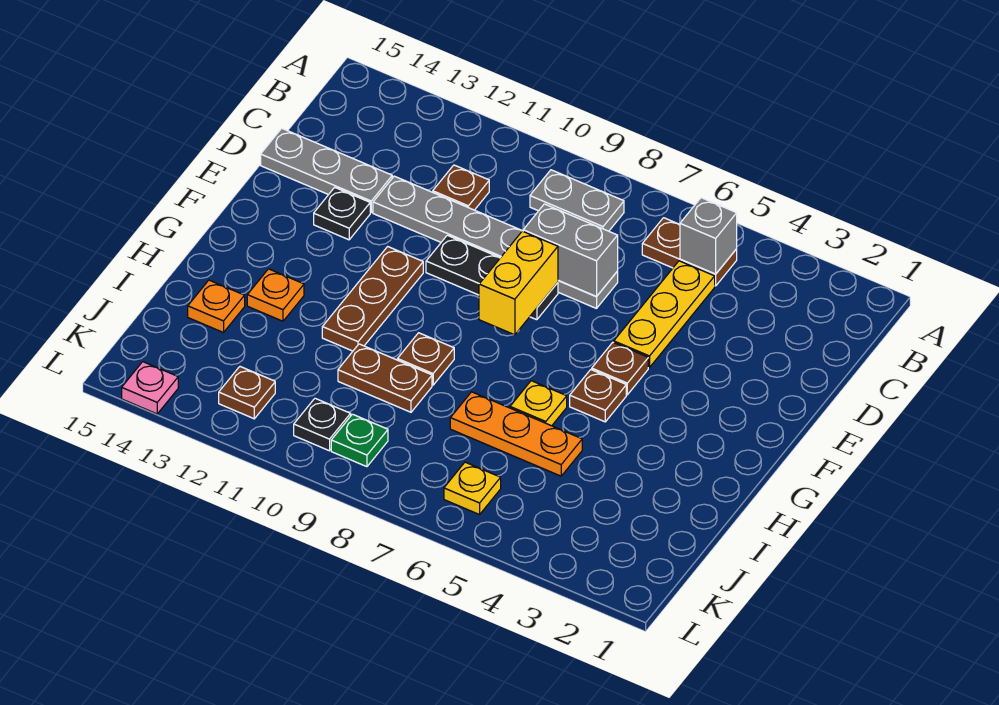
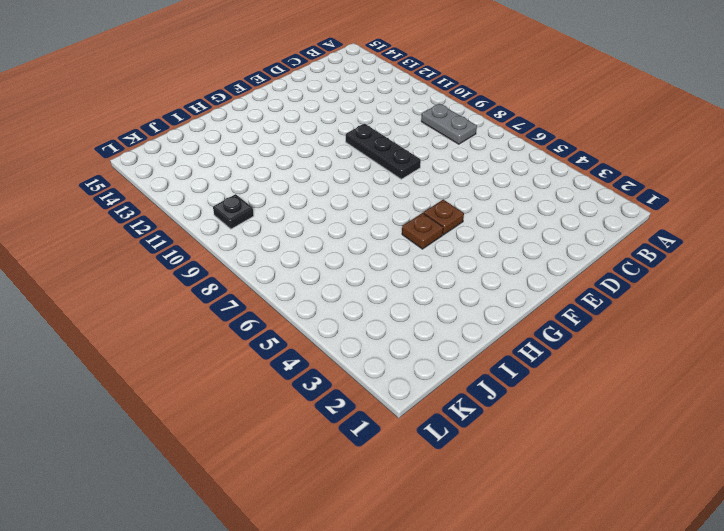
none -> brown plate B5:B6 level 1
none -> yellow plate C5:E5 level 1
none -> brown plate C11 level 1

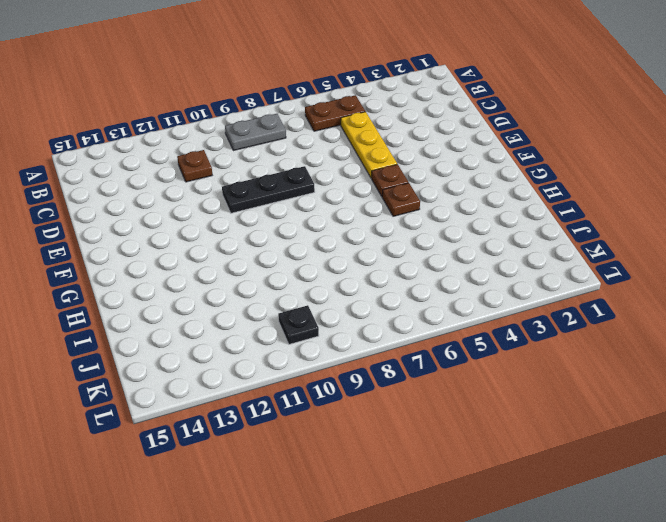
none -> grey plate D7:D12 level 1
none -> grey plate D13:D15 level 1
none -> black plate E13 level 1

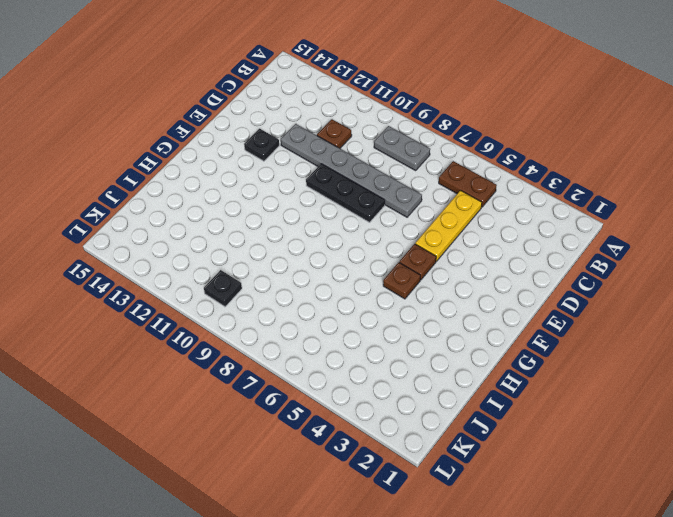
none -> grey plate D13:D15 level 1
none -> brown plate F11:H11 level 1
none -> yellow plate H6 level 1

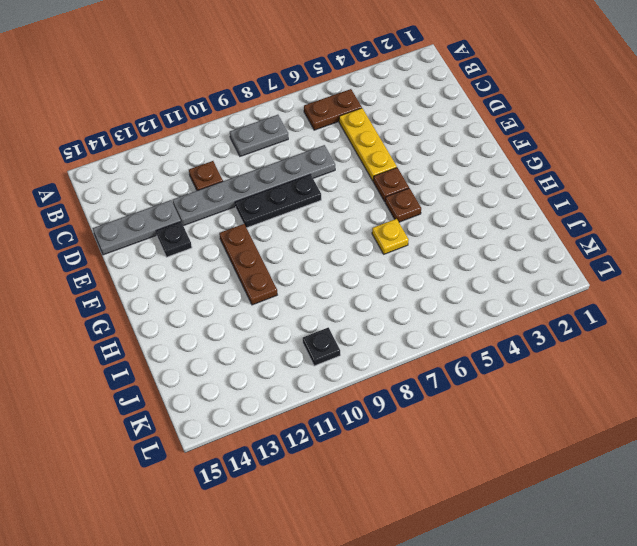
none -> brown plate H9 level 1
none -> orange plate H13 level 1
none -> orange plate I5:I7 level 1

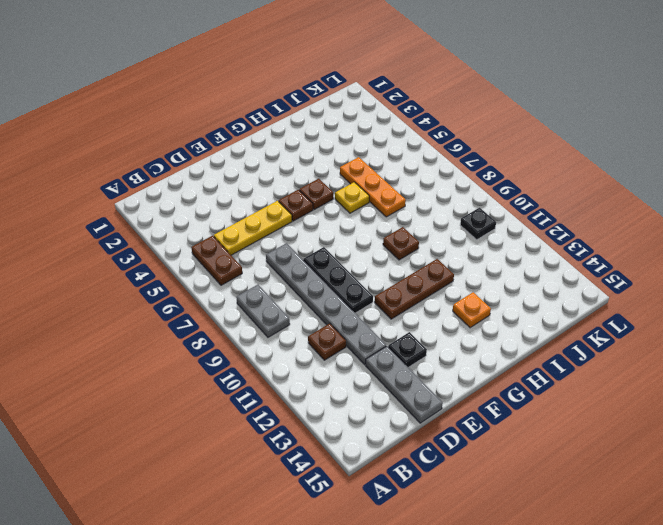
none -> brown plate I9:I10 level 1
none -> orange plate I14 level 1
none -> yellow plate K6 level 1

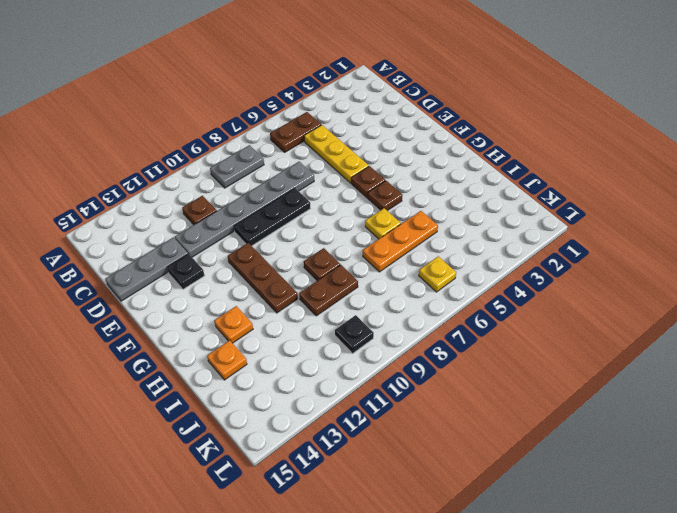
none -> green plate K9 level 1
none -> brown plate K12 level 1
none -> pink plate L14 level 1

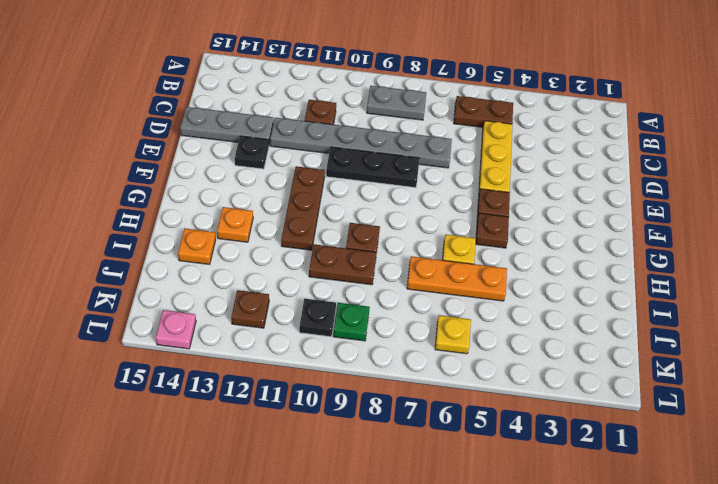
none -> grey brick B5 level 2
none -> grey brick D7:D8 level 2
none -> yellow brick E8:F8 level 2

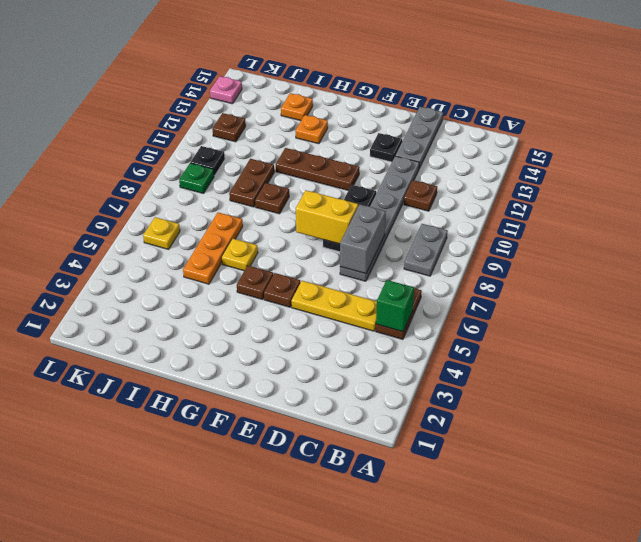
green brick B5 level 2 -> grey brick B5 level 2

